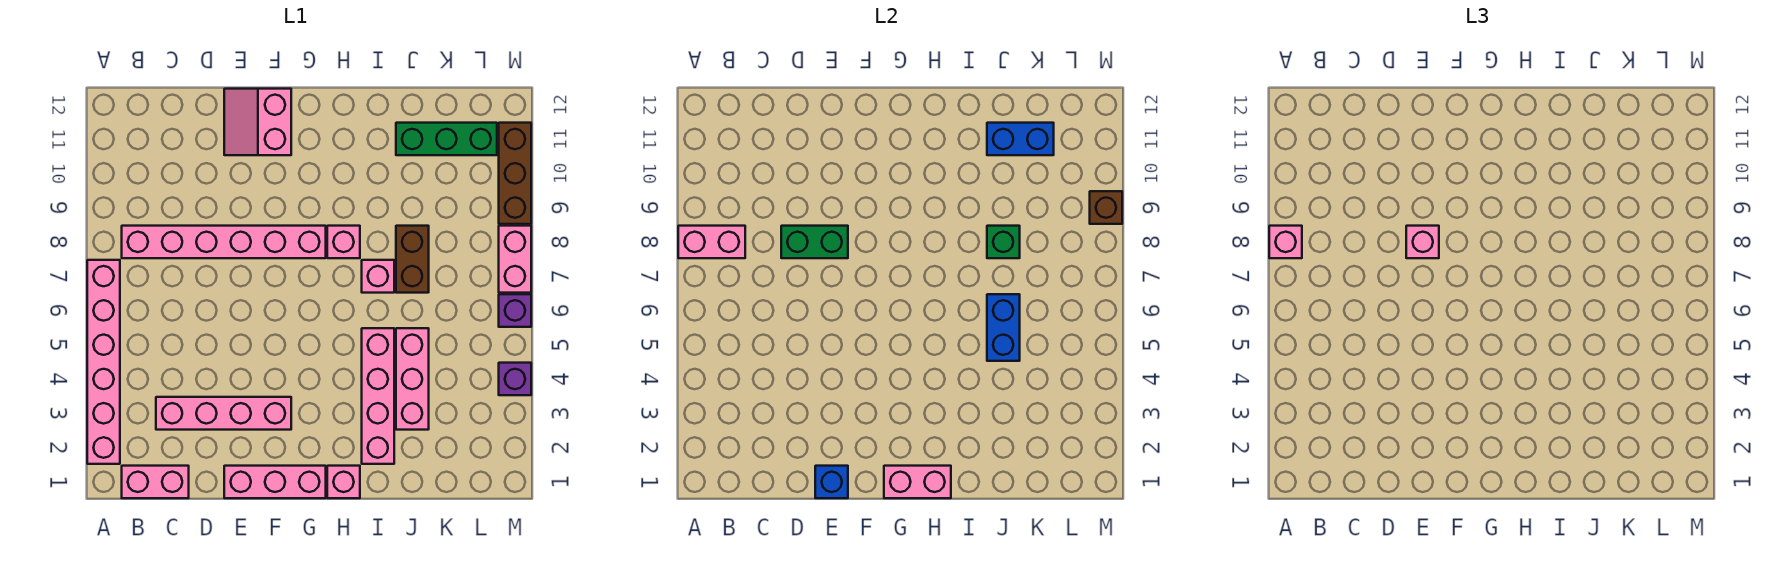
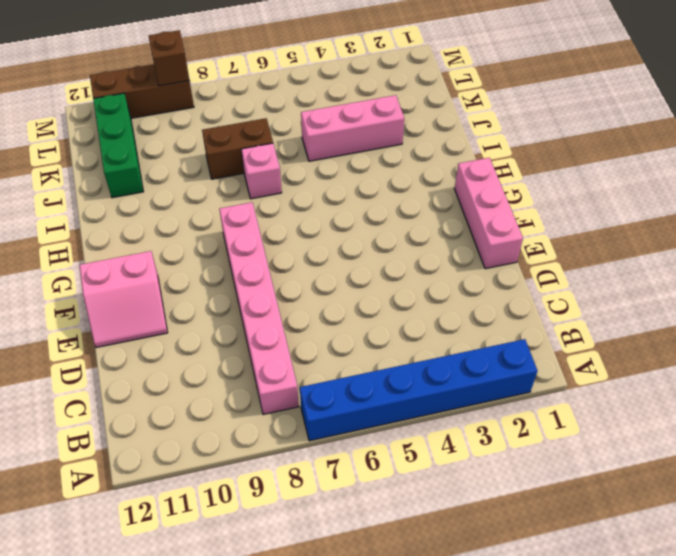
blue brick A2:A7 level 1 -> pink brick A2:A7 level 1
none -> pink brick B1:C1 level 1
none -> pink brick C3:F3 level 1
none -> pink brick H1 level 1

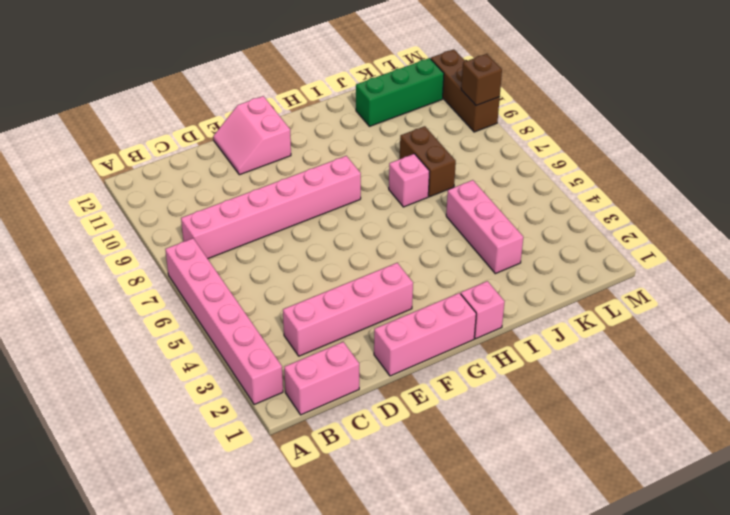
none -> pink brick H8 level 1
none -> pink brick I2:I5 level 1
none -> purple brick M4 level 1

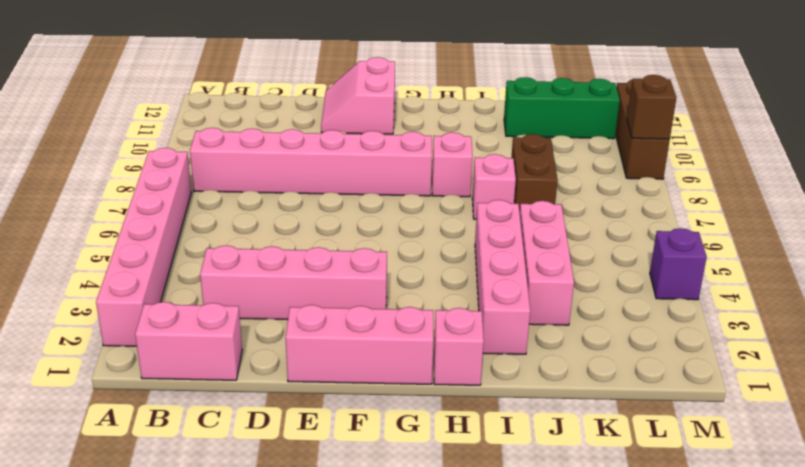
none -> purple brick M6 level 1
none -> pink brick M7:M8 level 1
none -> pink brick A8:B8 level 2

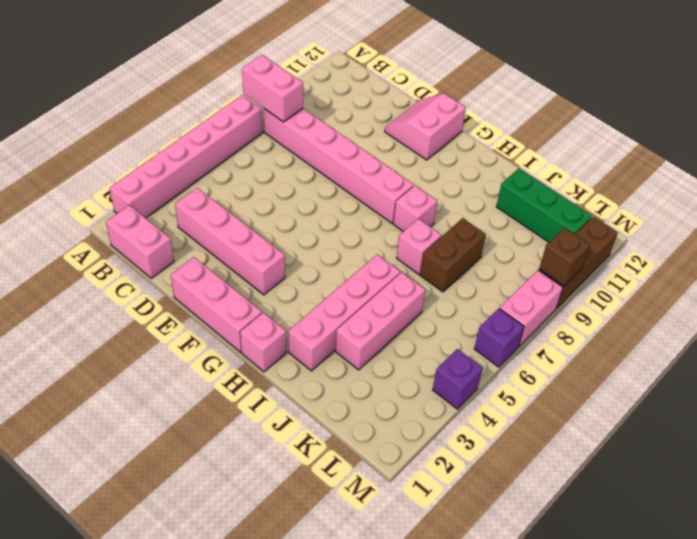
none -> green brick D8:E8 level 2
none -> blue brick E1 level 2
none -> pink brick G1:H1 level 2

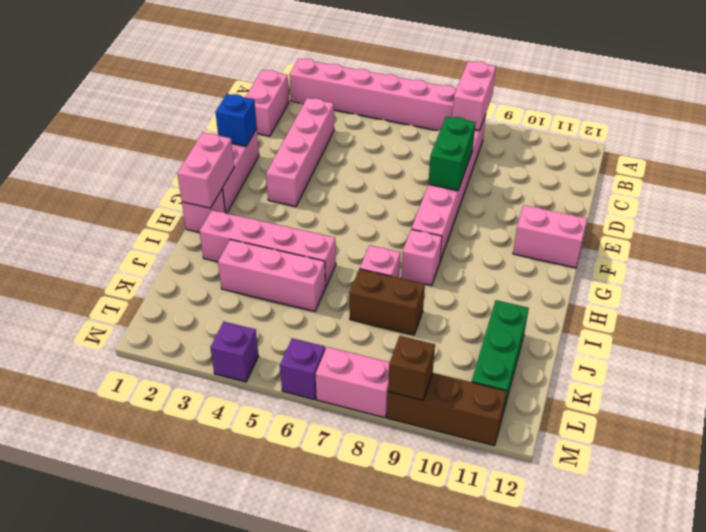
none -> blue brick J5:J6 level 2
none -> green brick J8 level 2
none -> blue brick J11:K11 level 2

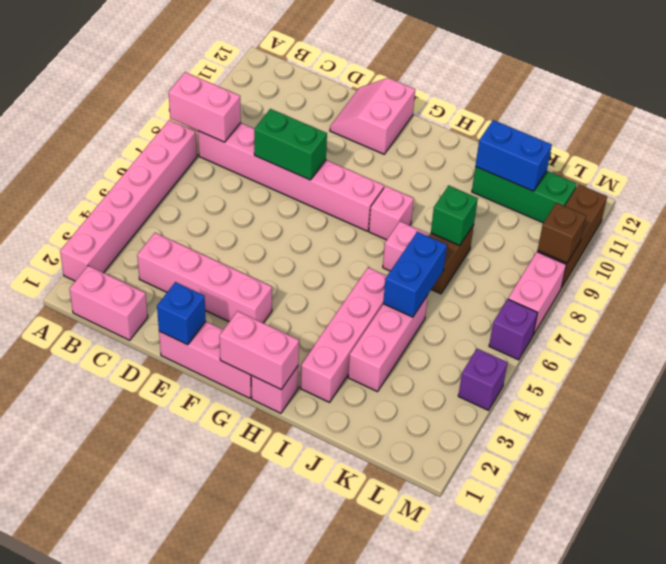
none -> pink brick A8 level 3
none -> pink brick E8 level 3

